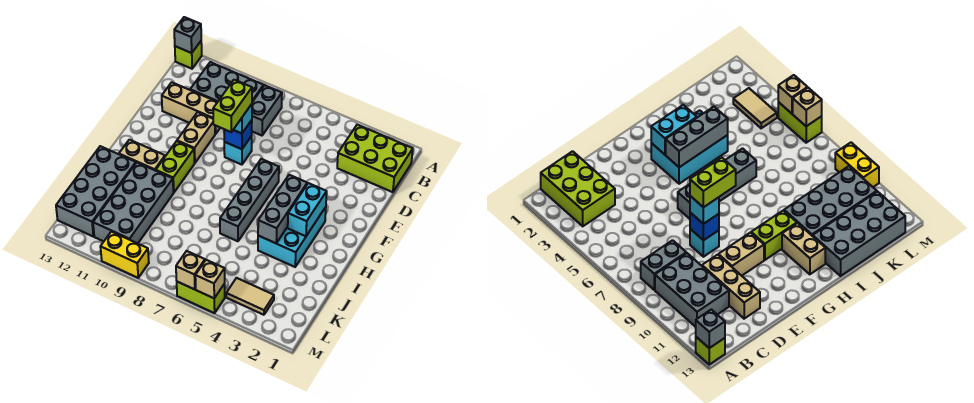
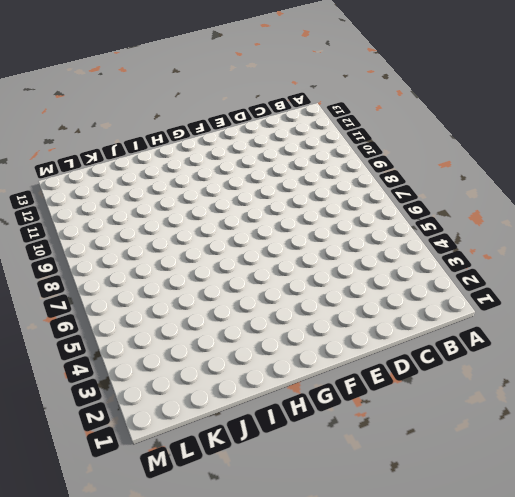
none -> lime brick A13 level 1
none -> lime brick B1:C3 level 1
none -> grey brick B8:C8 level 1

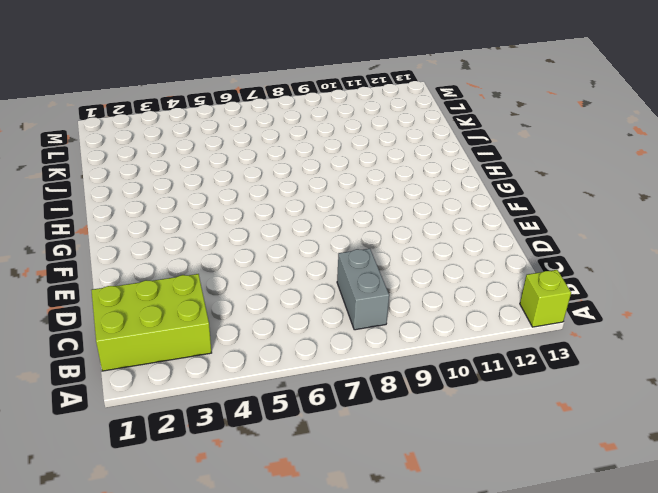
none -> grey brick B9:C11 level 1
none -> tan brick D10:D12 level 1
none -> cyan brick E8 level 1

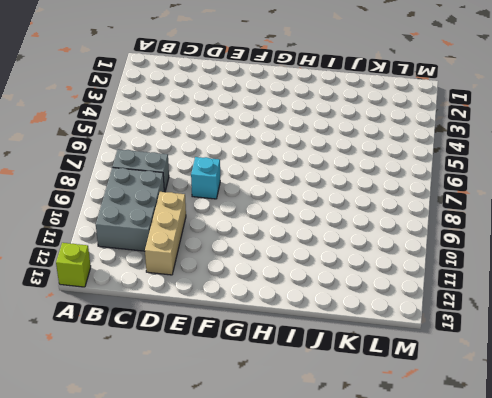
none -> lime brick B1:C3 level 1
none -> tan brick E10:F10 level 1
none -> grey brick F6:I6 level 1

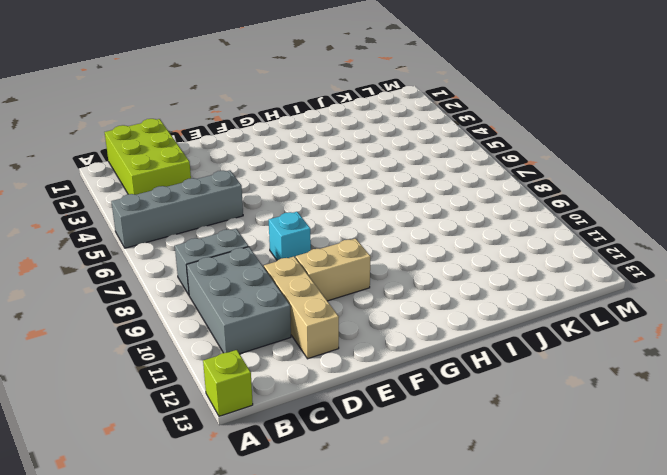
grey brick A5:D5 level 1 -> grey brick F6:I6 level 1
none -> cyan brick G3:I4 level 1
none -> lime brick G10:H10 level 1
none -> tan brick H11:H12 level 1

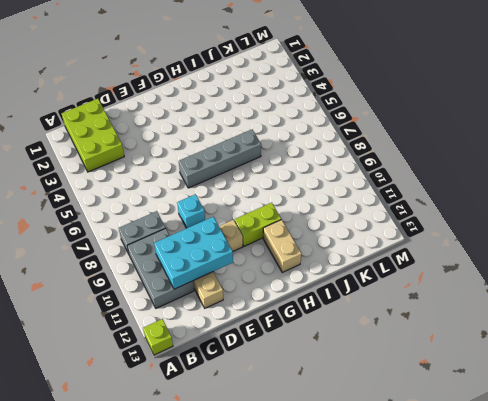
cyan brick C10:E11 level 2 -> cyan brick G3:I4 level 1
none -> grey brick I10:L11 level 1
none -> grey brick I12:L13 level 1
none -> tan tile L3:L4 level 1

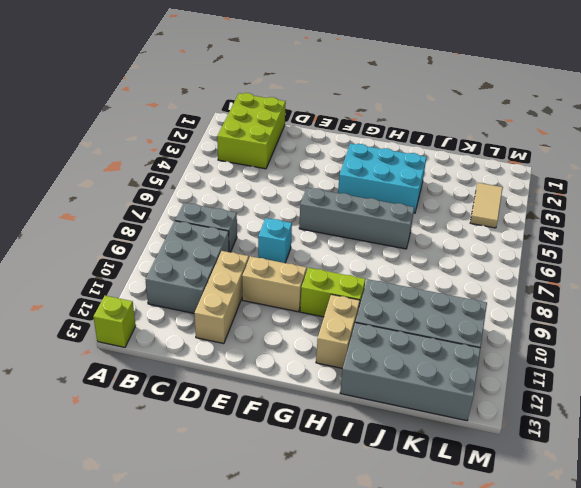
none -> lime brick M5:M6 level 1
none -> yellow brick M9:M10 level 1
none -> grey brick A13 level 2

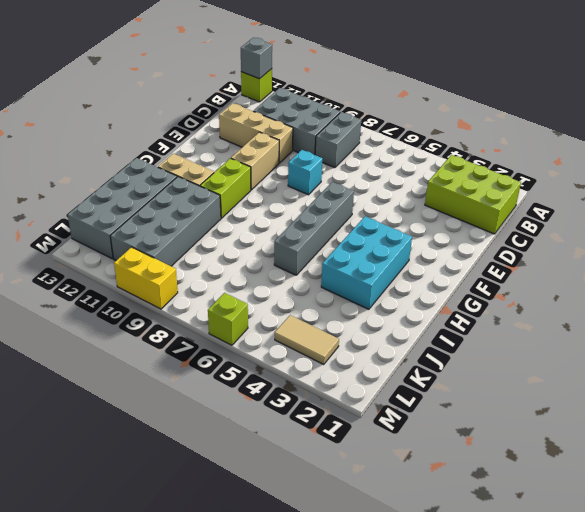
lime brick M6 level 1 -> lime brick M5:M6 level 1
none -> blue brick E8 level 2
none -> cyan brick G3:H3 level 2
none -> grey brick G4:I4 level 2

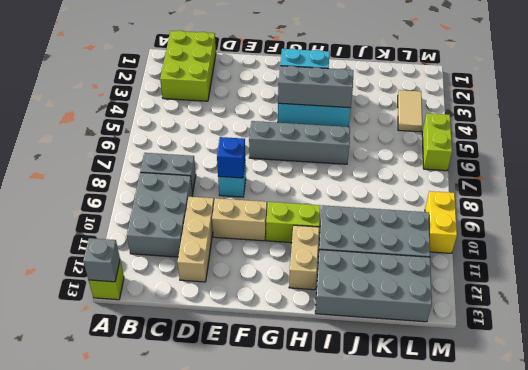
none -> tan brick M5 level 2
none -> tan brick M6 level 2
none -> cyan brick E8 level 3

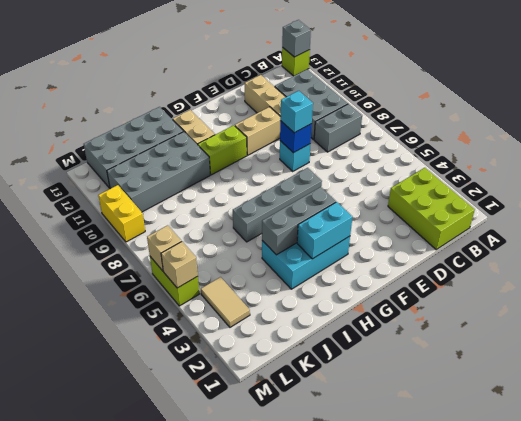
none -> lime brick E8:F8 level 4

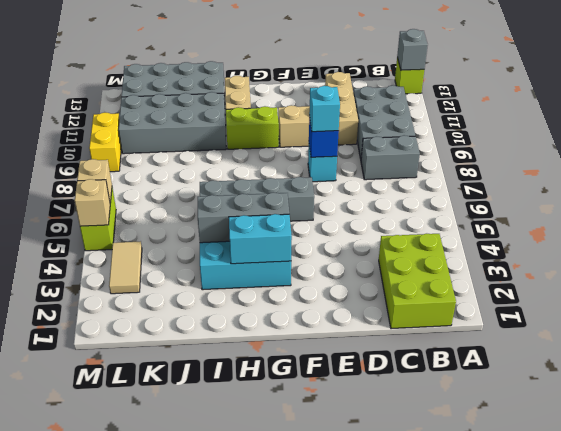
none -> lime brick E8:F8 level 4

